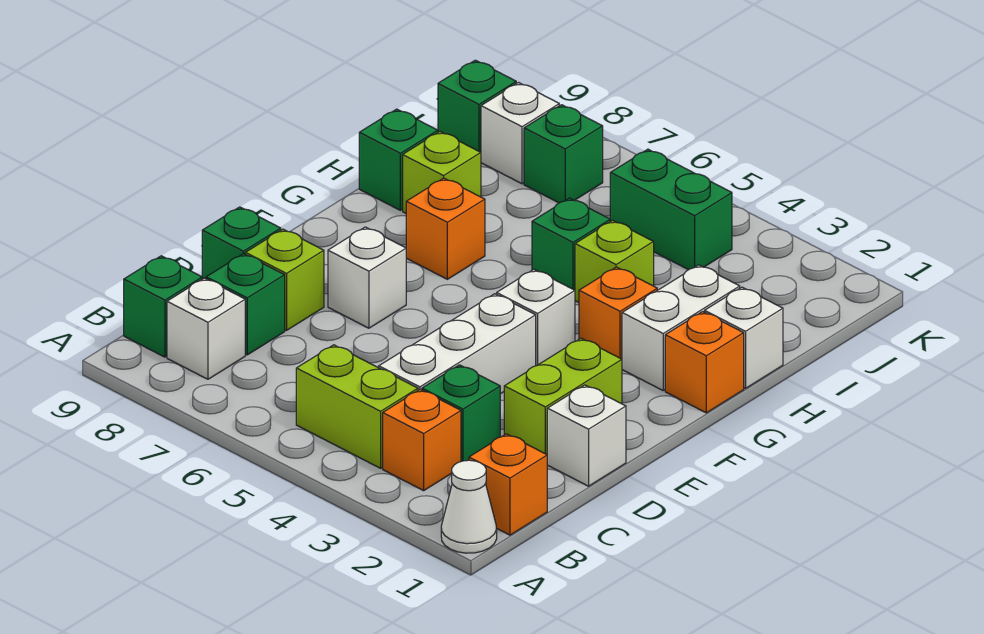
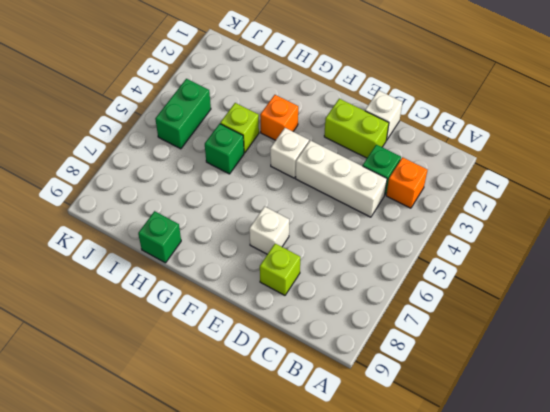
none -> white cone A1 level 1
none -> orange brick B1 level 1
none -> lime brick B4:B5 level 1

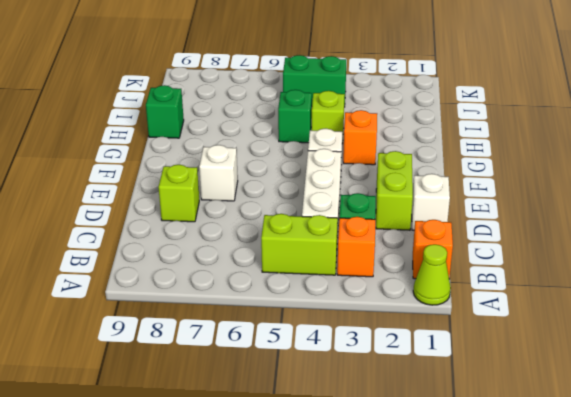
lime cone A1 level 1 -> white cone A1 level 1
none -> white brick B8 level 1
none -> green brick B9 level 1
none -> green brick C8 level 1

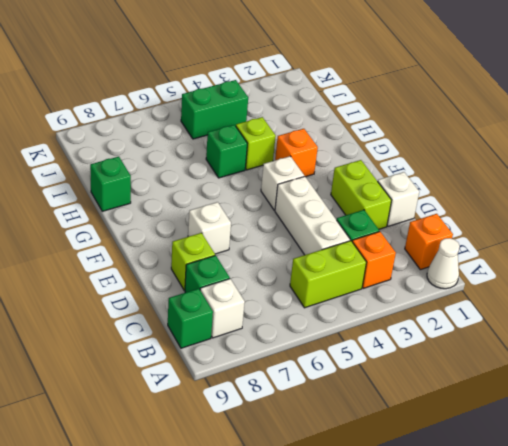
none -> green brick D9 level 1
none -> orange brick G1 level 1
none -> white brick G2:H2 level 1

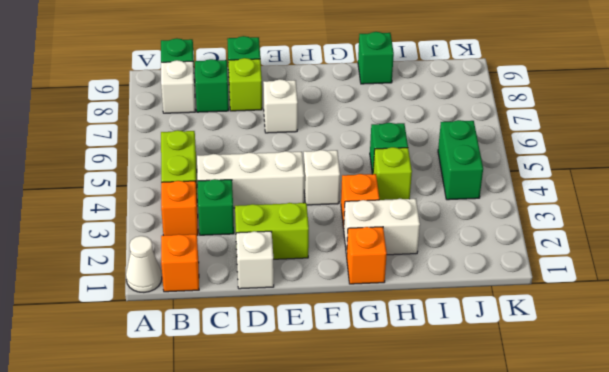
none -> orange brick G7 level 1
none -> white brick H1 level 1
none -> lime brick H8 level 1

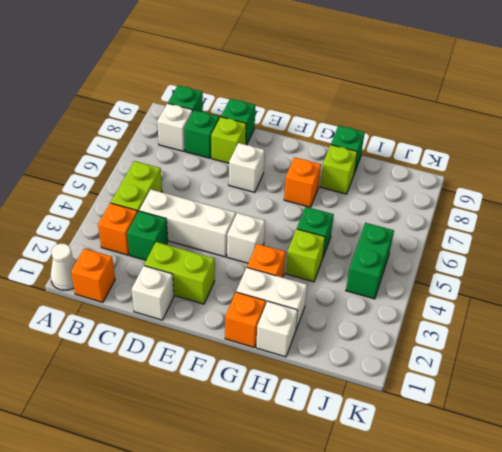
none -> green brick J7 level 1
none -> white brick J8 level 1
none -> green brick J9 level 1

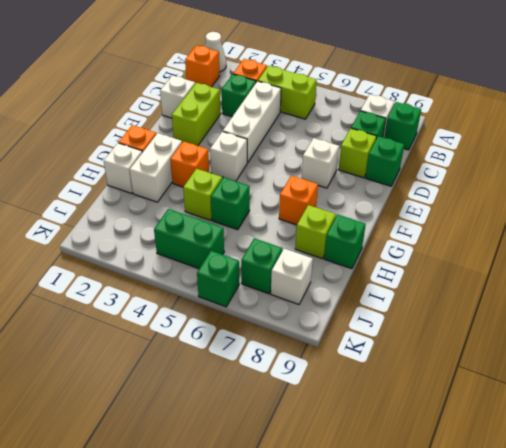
green brick K6 level 1 -> green brick J9 level 1

